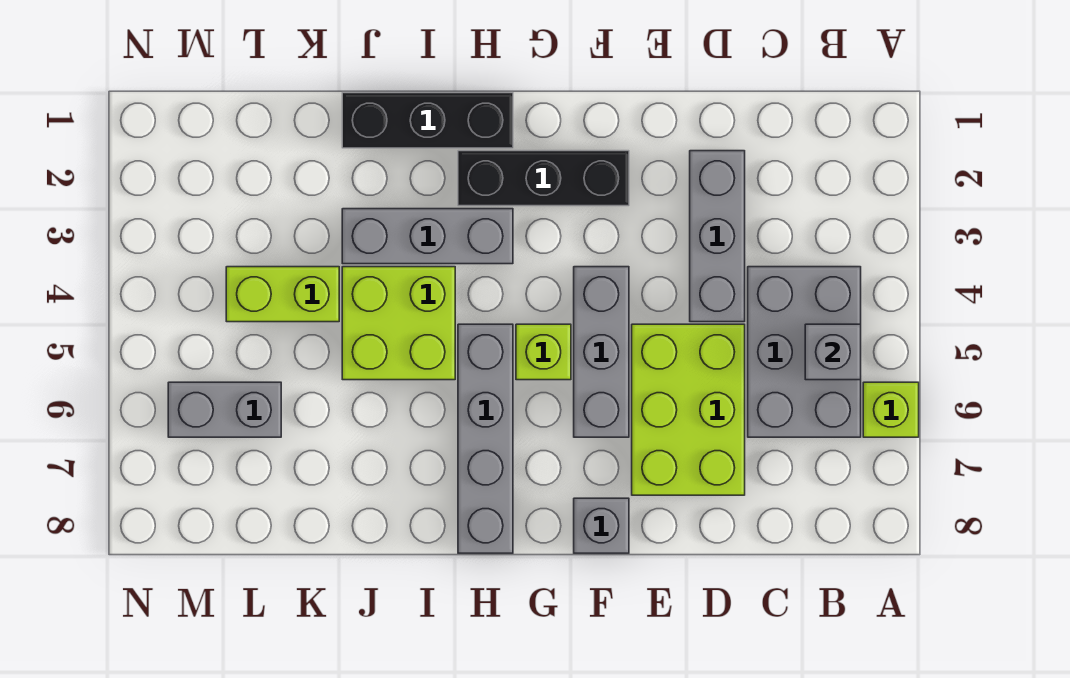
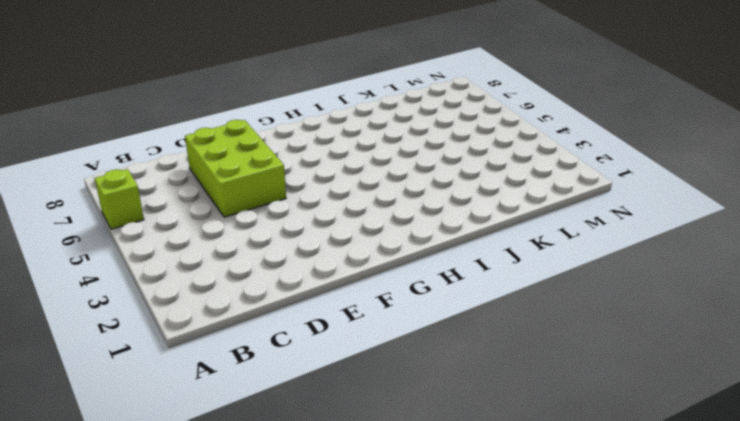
none -> grey brick B4:C6 level 1
none -> grey brick D2:D4 level 1
none -> black brick F2:H2 level 1

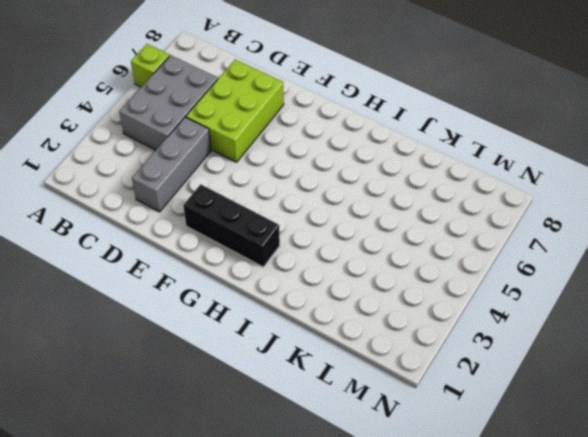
none -> grey brick F4:F6 level 1
none -> grey brick F8 level 1
none -> lime brick G5 level 1

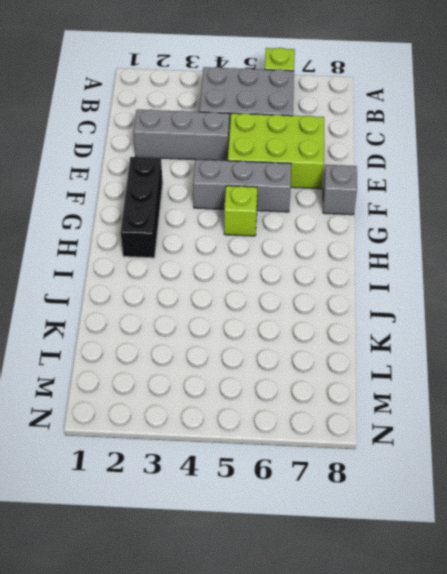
none -> black brick H1:J1 level 1
none -> grey brick H3:J3 level 1
none -> grey brick H5:H8 level 1

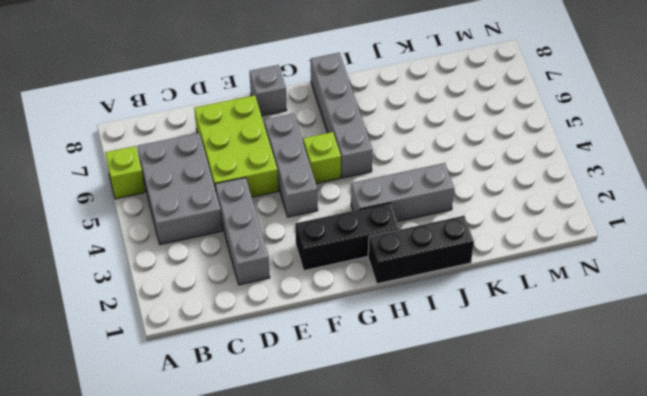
none -> lime brick I4:J5 level 1
none -> lime brick K4:L4 level 1
none -> grey brick L6:M6 level 1

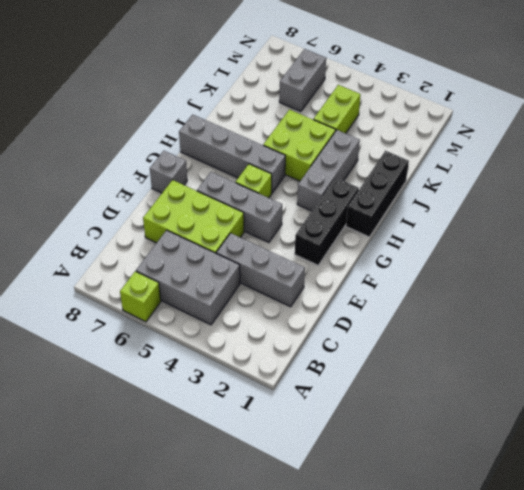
none -> grey brick B5 level 2

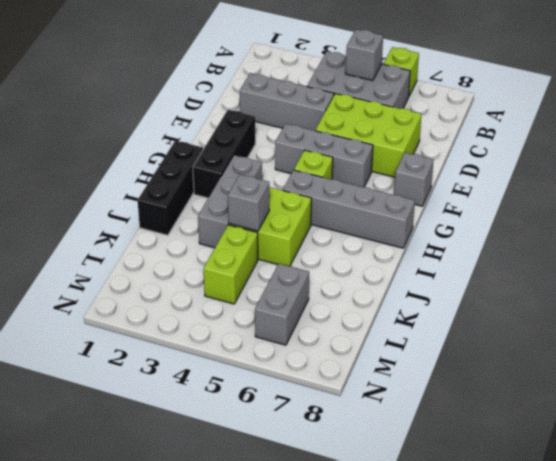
grey brick J4 level 2 -> none

